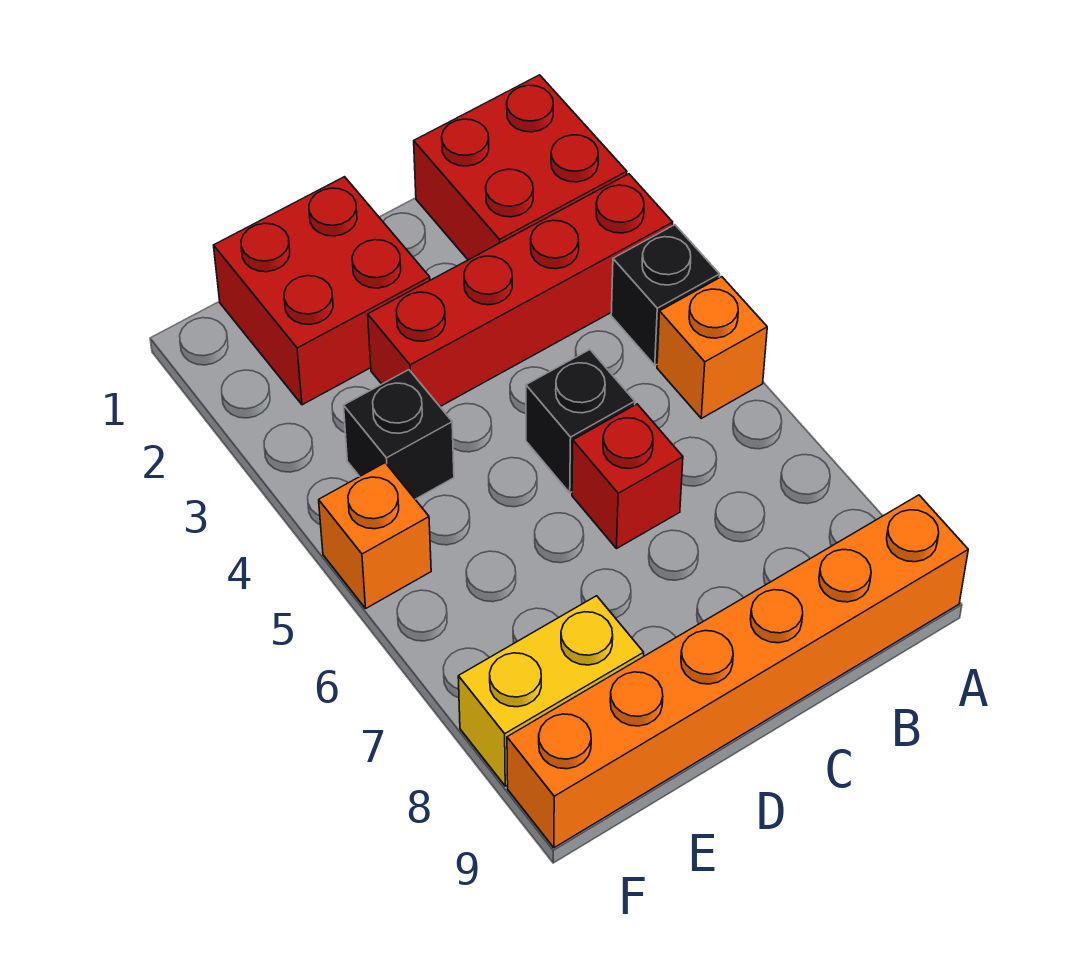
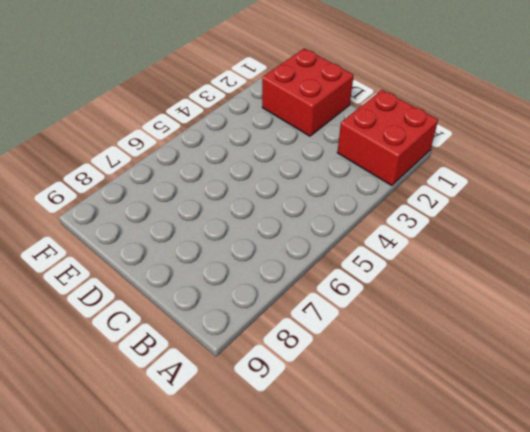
none -> red brick A3:D3 level 1
none -> black brick A4 level 1

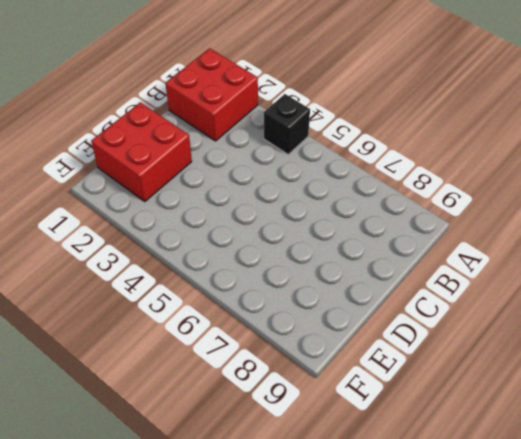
none -> red brick A3:D3 level 1
none -> orange brick A5 level 1

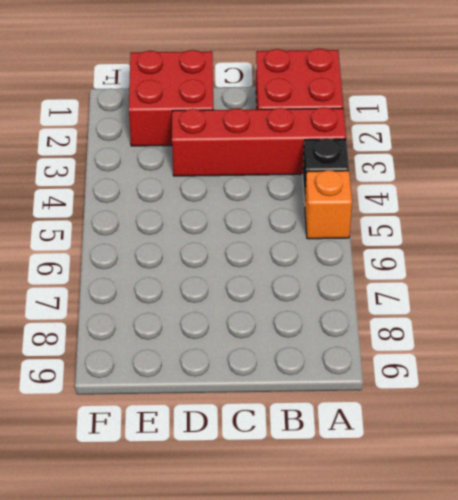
none -> orange brick A9:F9 level 1
none -> black brick C5 level 1

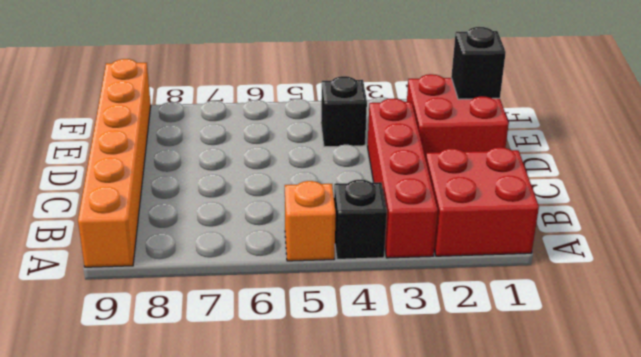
black brick E1 level 2 -> black brick C5 level 1
none -> red brick C6 level 1
none -> yellow brick E8:F8 level 1

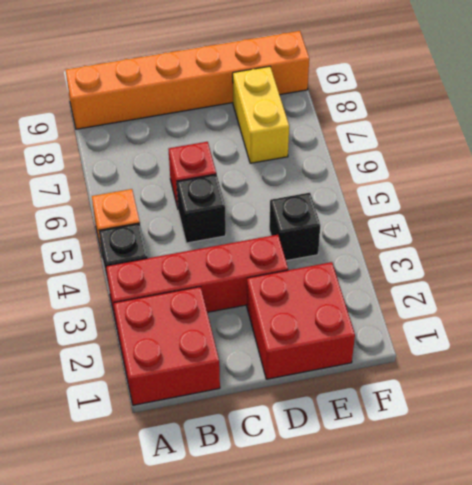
yellow brick E7:E8 level 1 -> yellow brick E8:F8 level 1
none -> orange brick F5 level 1

